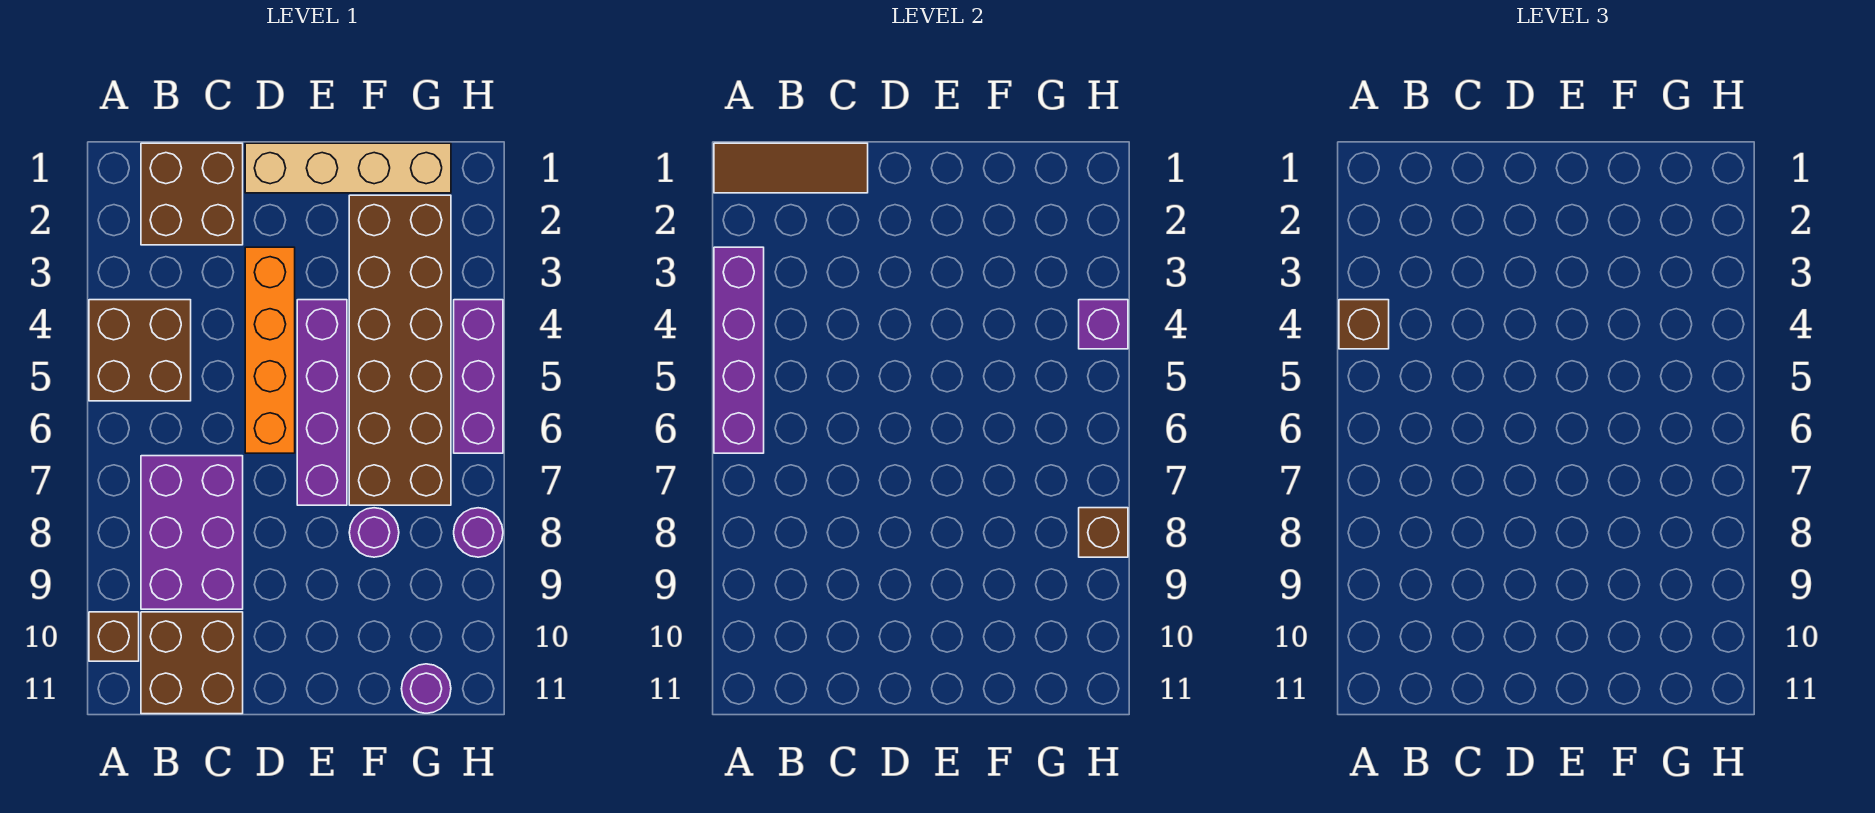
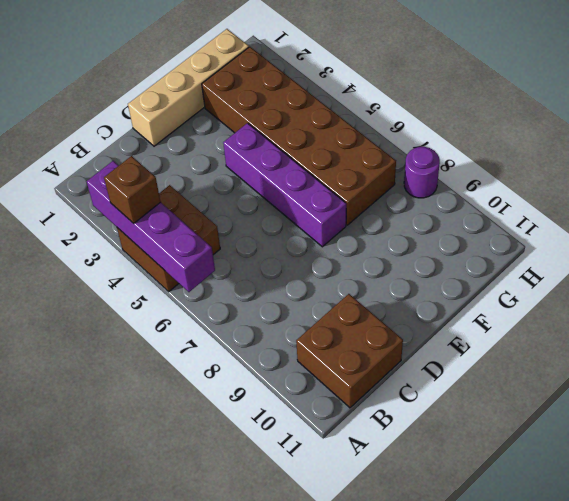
none -> brown brick A10 level 1
none -> brown brick B1:C2 level 1
none -> purple brick B7:C9 level 1

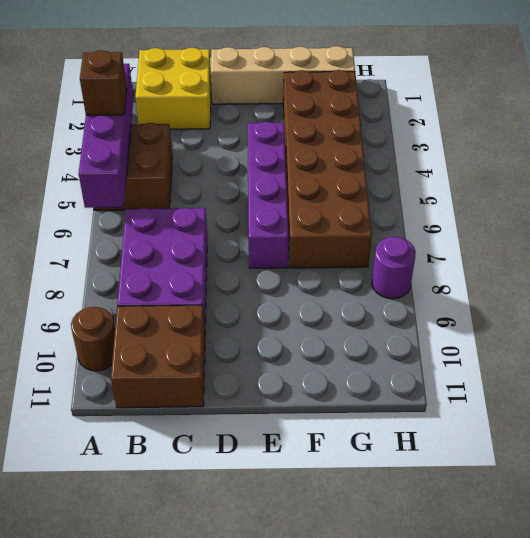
brown round brick A10 level 1 -> brown brick A10 level 1
yellow brick B1:C2 level 1 -> brown brick B1:C2 level 1
none -> orange brick D3:D6 level 1
none -> purple round brick F8 level 1
none -> purple round brick G11 level 1

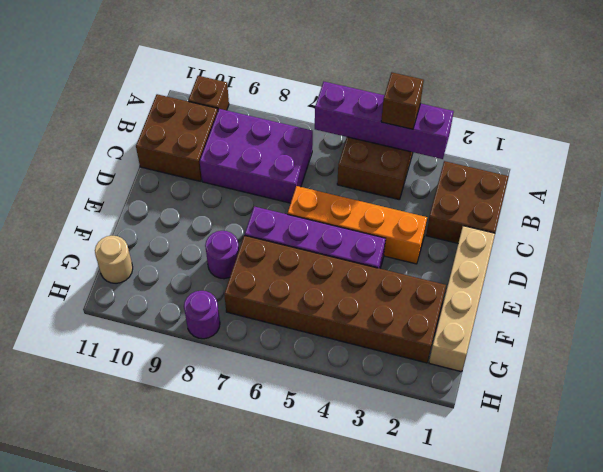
tan round brick G11 level 1 -> purple round brick G11 level 1
none -> purple brick H4:H6 level 1
none -> brown tile A1:C1 level 2
none -> purple brick H4 level 2

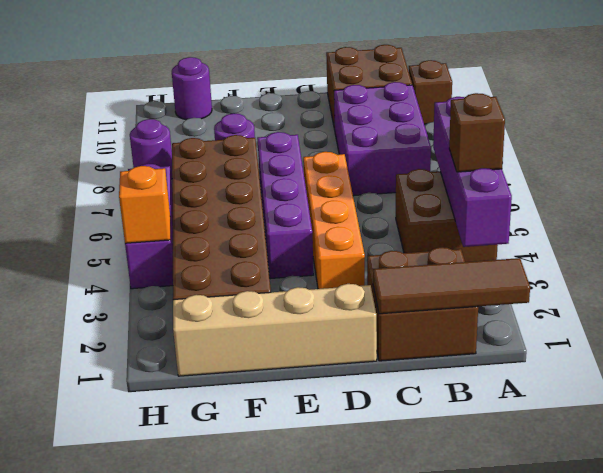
orange brick H4 level 2 -> purple brick H4 level 2
none -> brown brick H8 level 2

